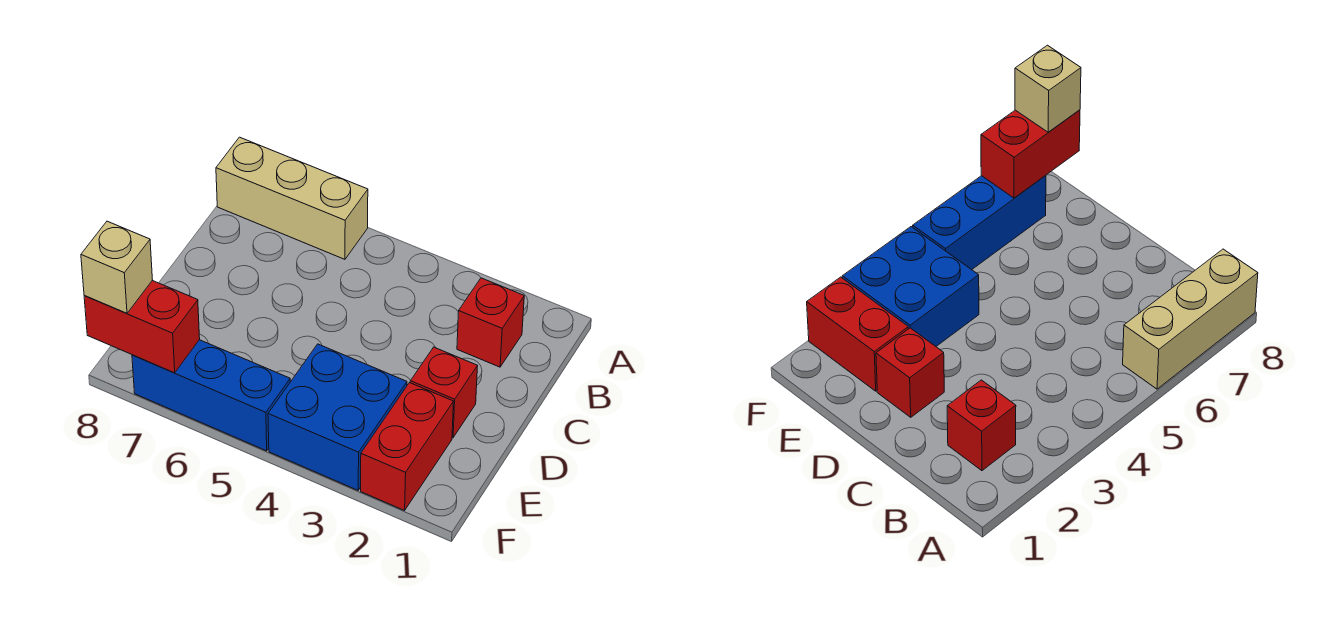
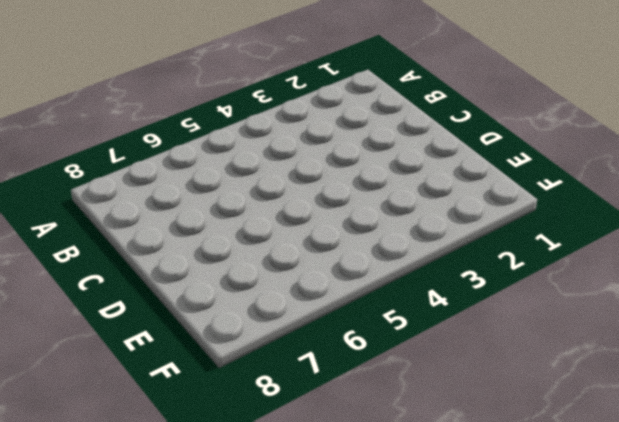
none -> tan brick A6:A8 level 1
none -> red brick B2 level 1

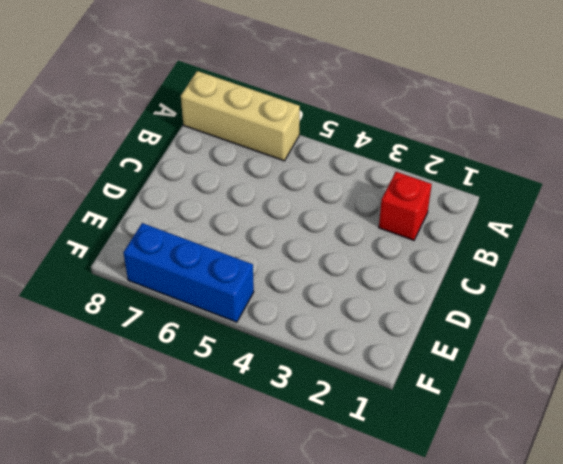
none -> red brick D2 level 1
none -> red brick E2:F2 level 1

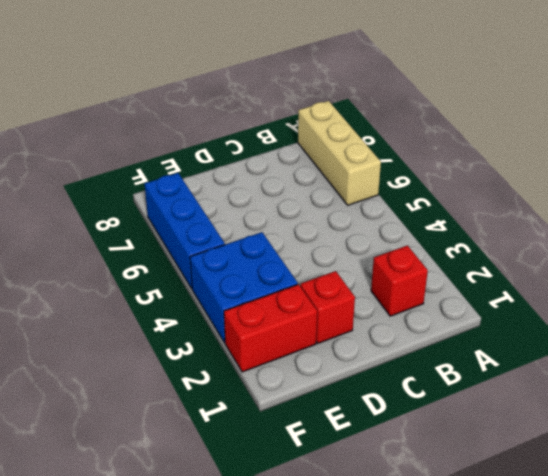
none -> red brick F7:F8 level 2
none -> tan brick F8 level 3

